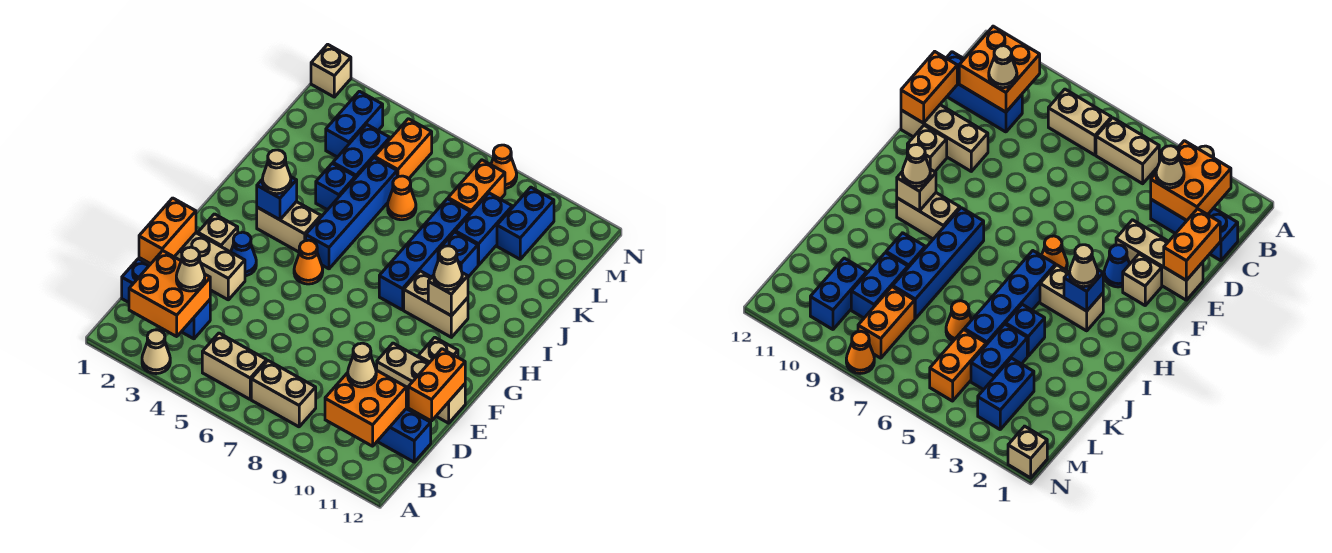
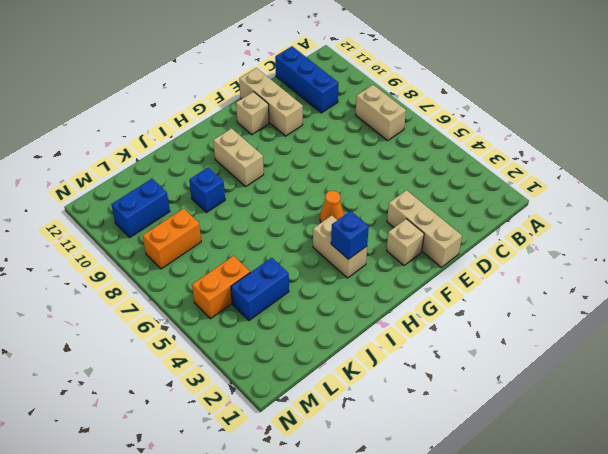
none -> tan cone A3 level 1
none -> tan brick B5:B6 level 1
none -> blue brick C1:C3 level 1
none -> blue cone F3 level 1

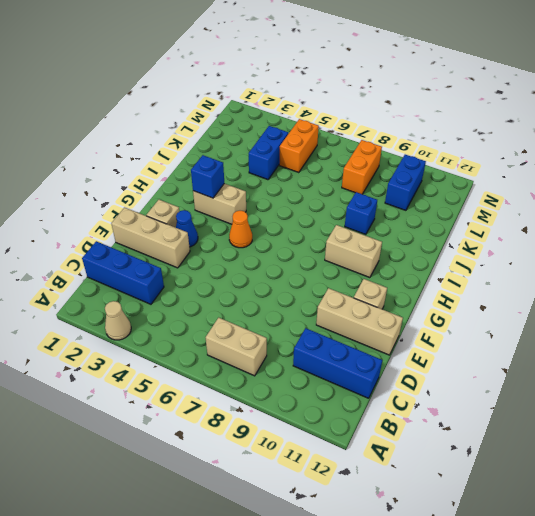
none -> tan brick B5:B6 level 1
none -> blue brick H5:K5 level 1
none -> blue brick H8:K8 level 1
none -> blue brick J4 level 1

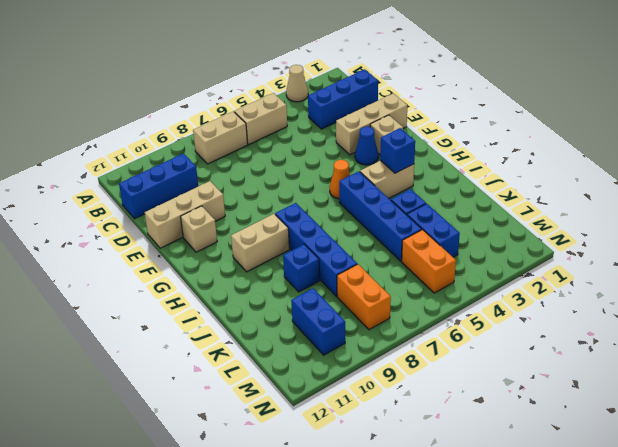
none -> orange cone K6 level 1
none -> blue brick K9:L9 level 1
none -> blue brick L3:M3 level 1
none -> tan brick N1 level 1

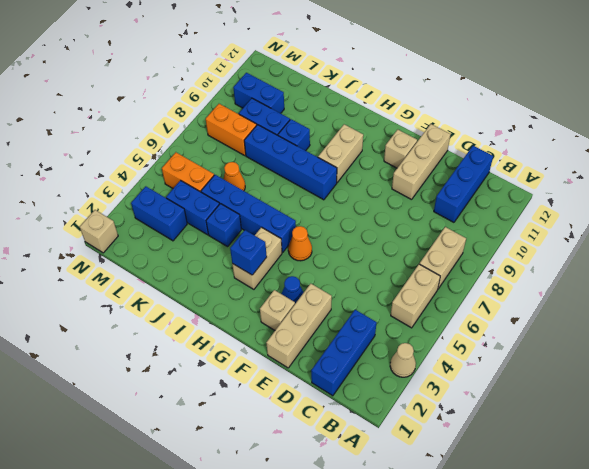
none -> orange cone N8 level 1
none -> orange brick B2:C3 level 2
none -> orange brick B10:C11 level 2
none -> orange brick D1:E1 level 2

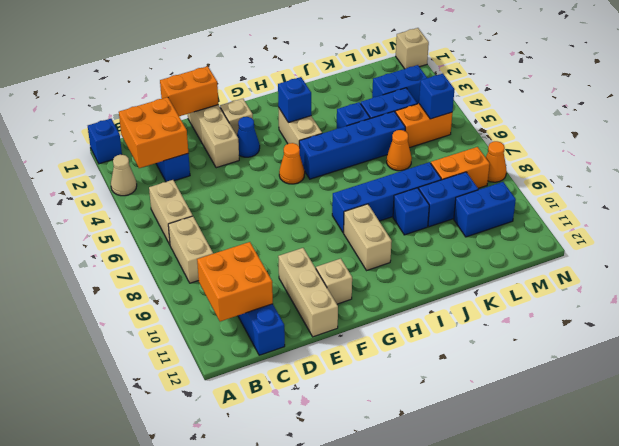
blue brick A1 level 1 -> none
blue brick M5 level 2 -> none
none -> orange brick D12:E12 level 2
none -> tan brick H10 level 2
none -> tan cone C3 level 3
none -> tan cone C10 level 3

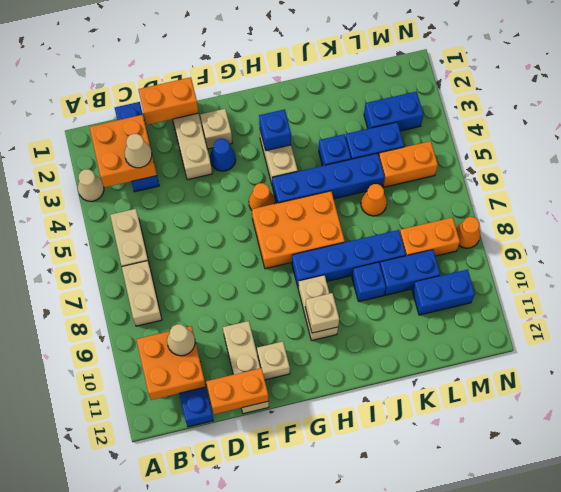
orange brick G6:I7 level 1 -> none
none -> tan brick N1 level 1
none -> tan cone H3 level 3
none -> tan cone H10 level 3

